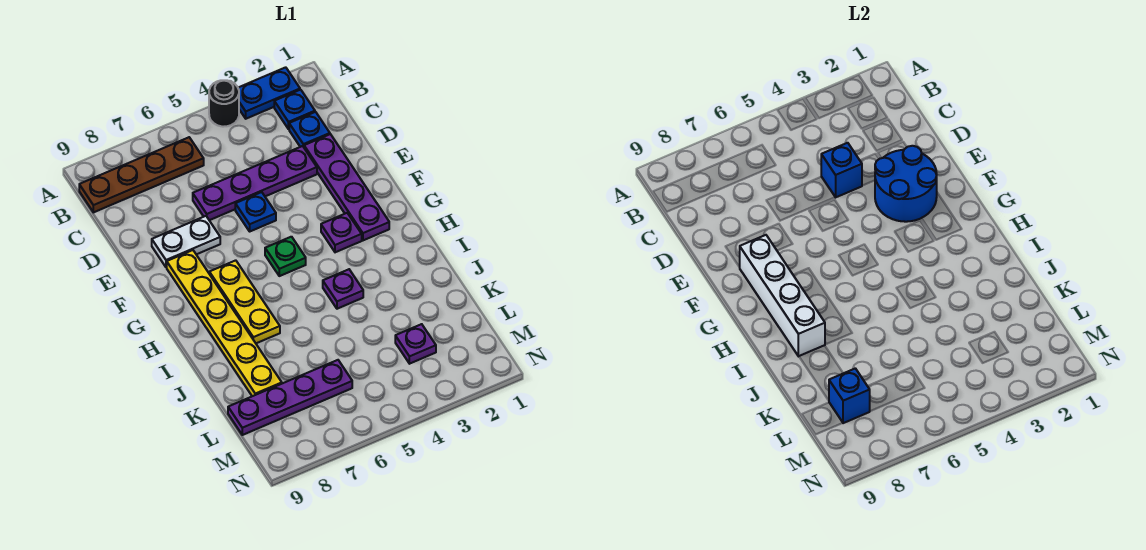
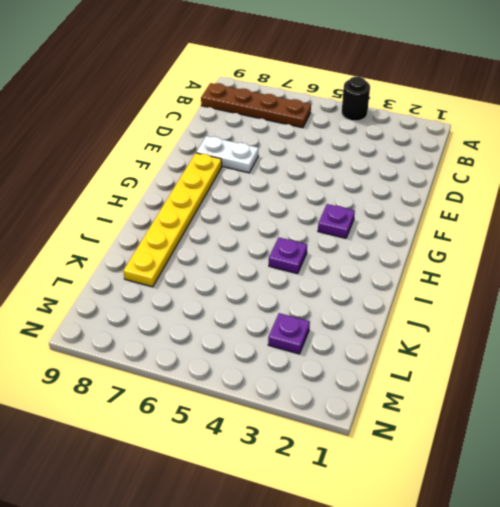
none -> blue plate A2:A3 level 1
none -> blue plate B2 level 1
none -> blue plate C2 level 1

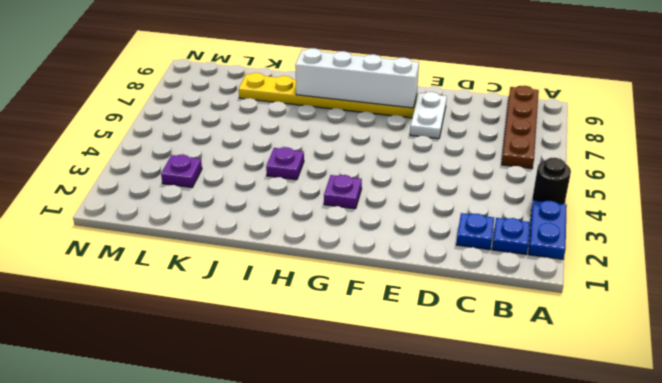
none -> purple plate D2:G2 level 1
none -> purple plate D3:D6 level 1
none -> blue plate E5 level 1

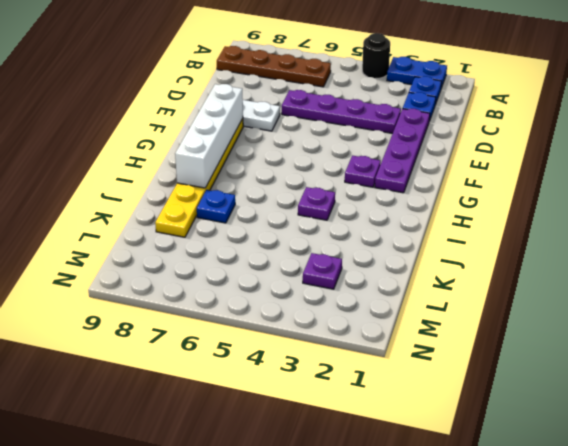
blue plate J7 level 1 -> blue plate E5 level 1
none -> green plate G5 level 1
none -> yellow plate G7:I7 level 1
none -> purple plate L6:L9 level 1

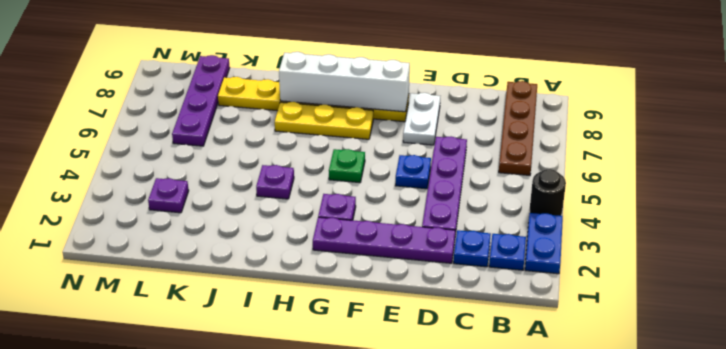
none -> blue brick D4 level 2
none -> blue round brick E2:F3 level 2
none -> blue brick L8 level 2

